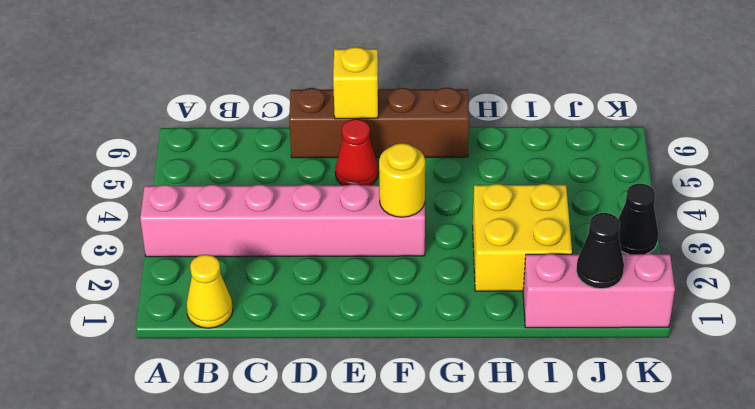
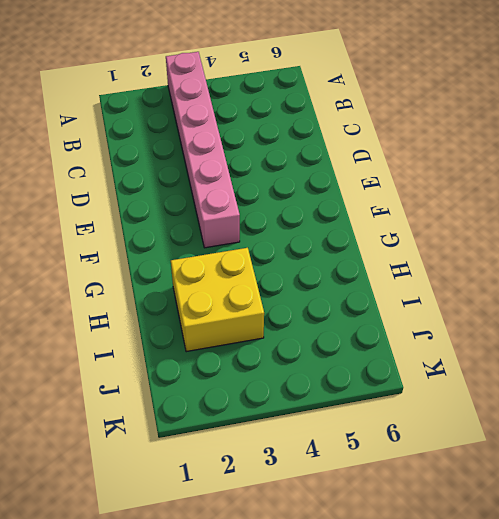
none -> yellow cone B1 level 1
none -> brown brick D6:G6 level 1

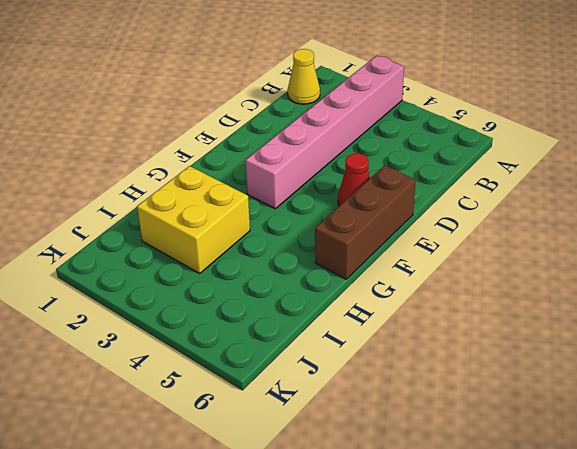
brown brick E6:G6 level 1 -> brown brick D6:G6 level 1
none -> pink brick I1:K1 level 1
none -> black cone K3 level 1

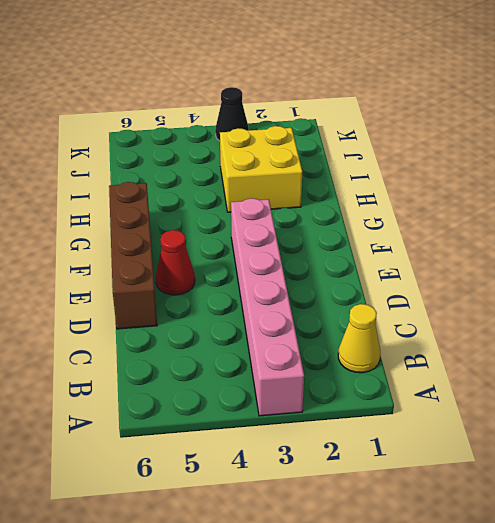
none -> pink brick I1:K1 level 1
none -> yellow brick E6 level 2

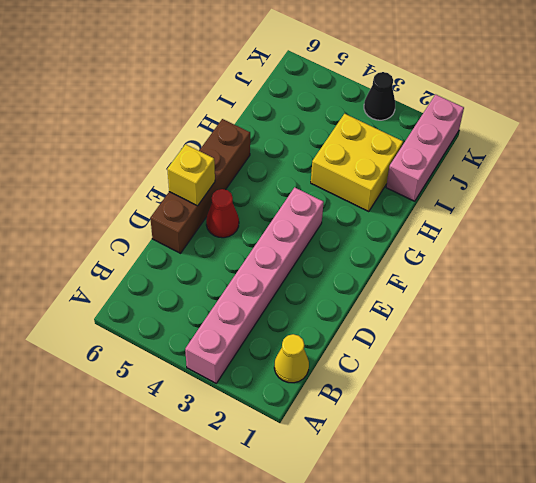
none -> yellow round brick F3 level 2
none -> black cone J1 level 2

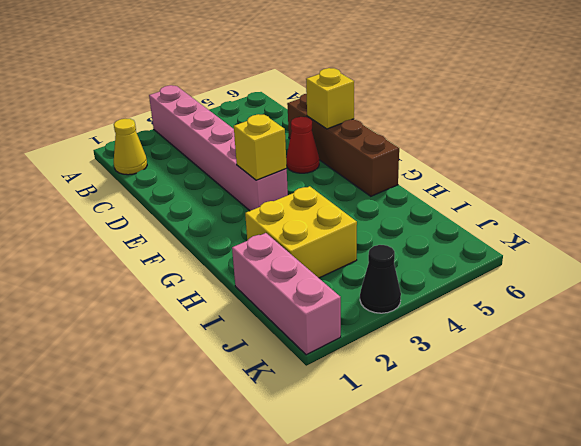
yellow brick F3 level 2 -> yellow round brick F3 level 2
none -> black cone J1 level 2

